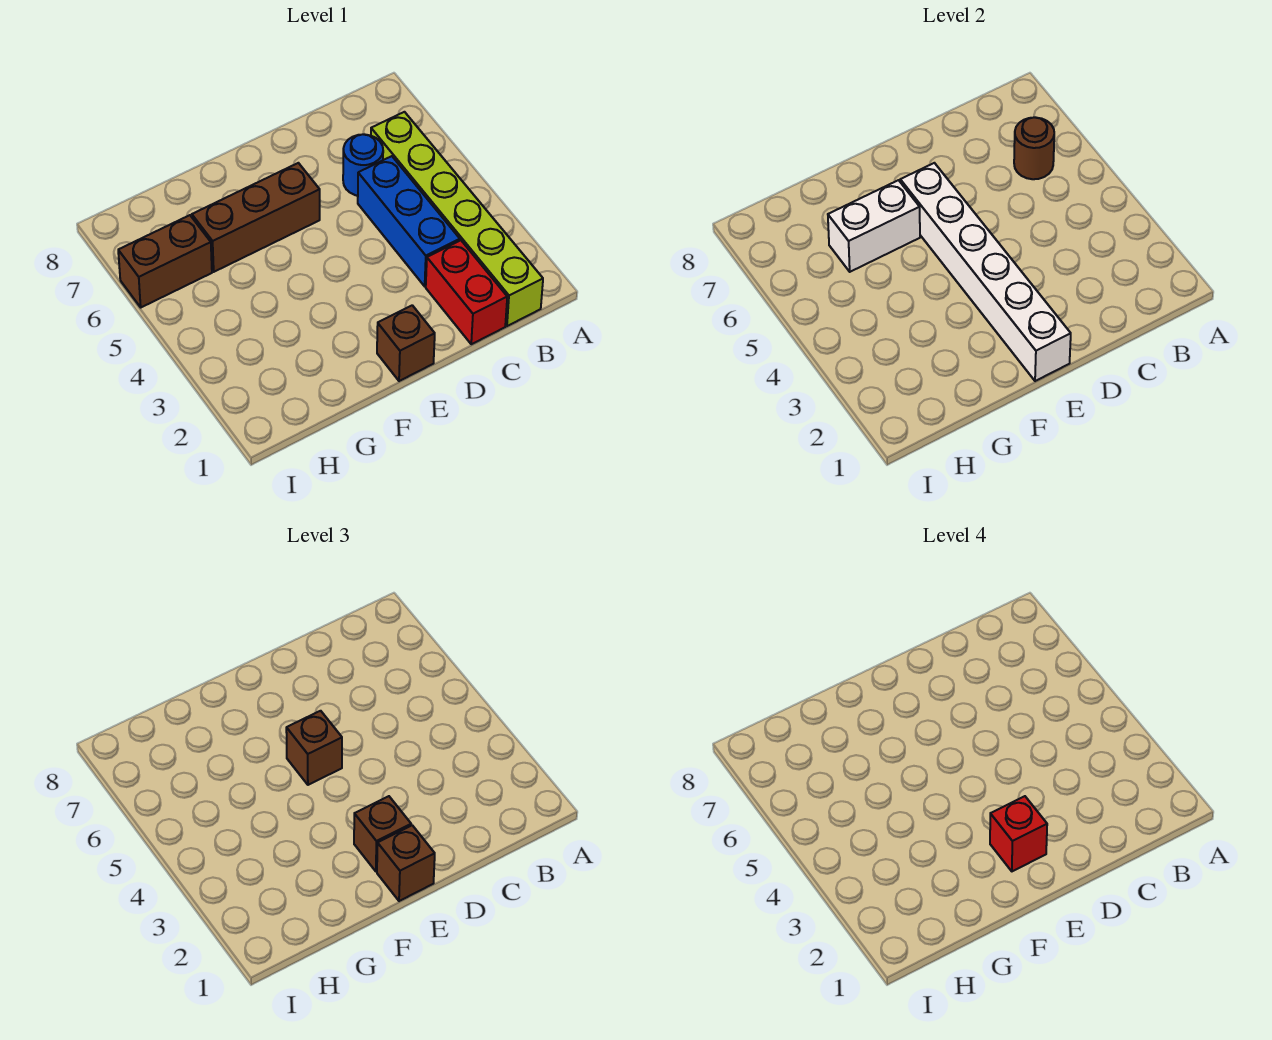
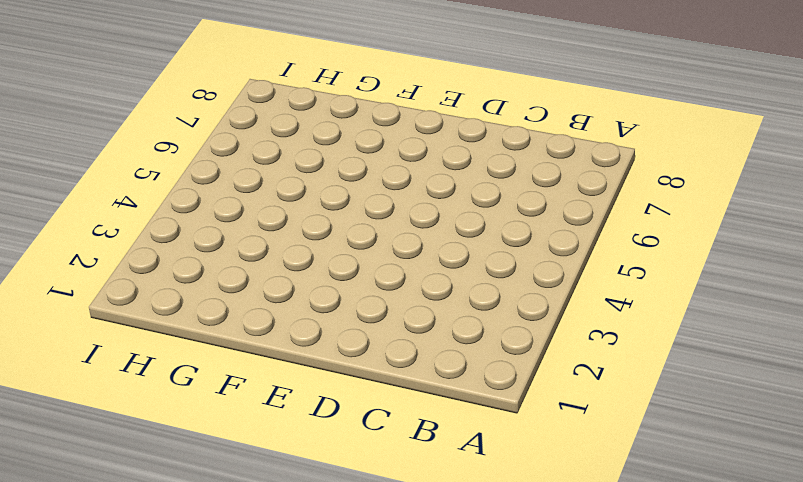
none -> lime brick B1:B6 level 1
none -> red brick C1:C2 level 1
none -> blue brick C3:C5 level 1

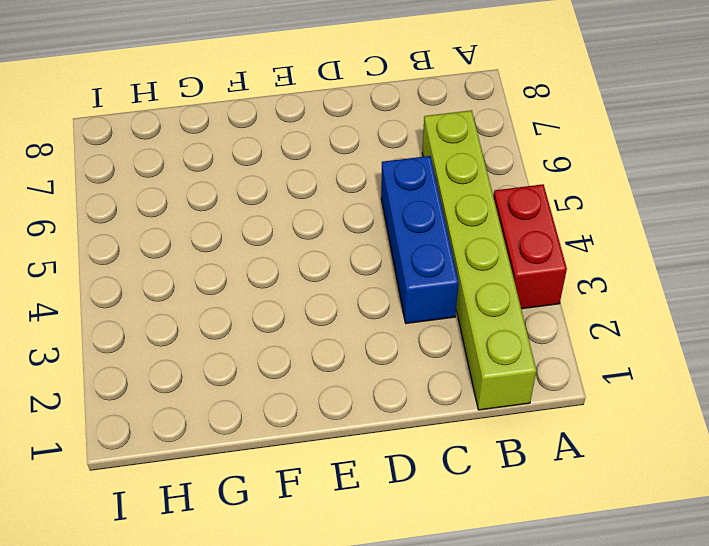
red brick A3:A4 level 1 -> red brick C1:C2 level 1
none -> blue round brick C6 level 1
none -> brown brick E1 level 1
none -> brown brick E6:G6 level 1

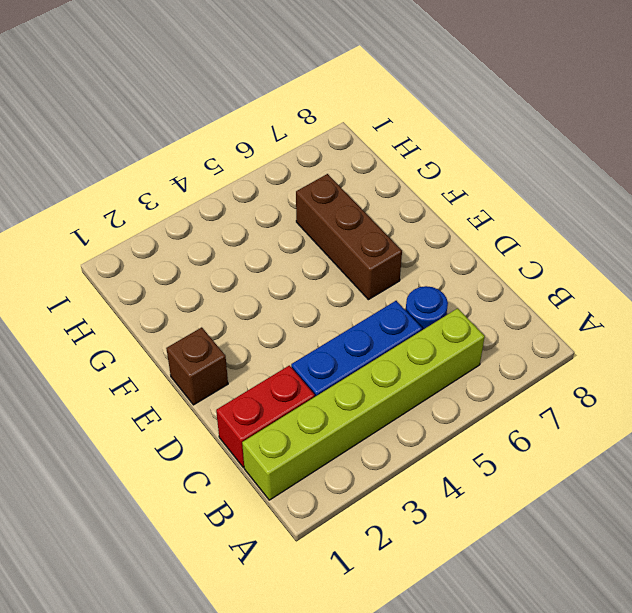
none -> brown brick H6:I6 level 1
none -> brown round brick B6 level 2
none -> white brick E1:E6 level 2

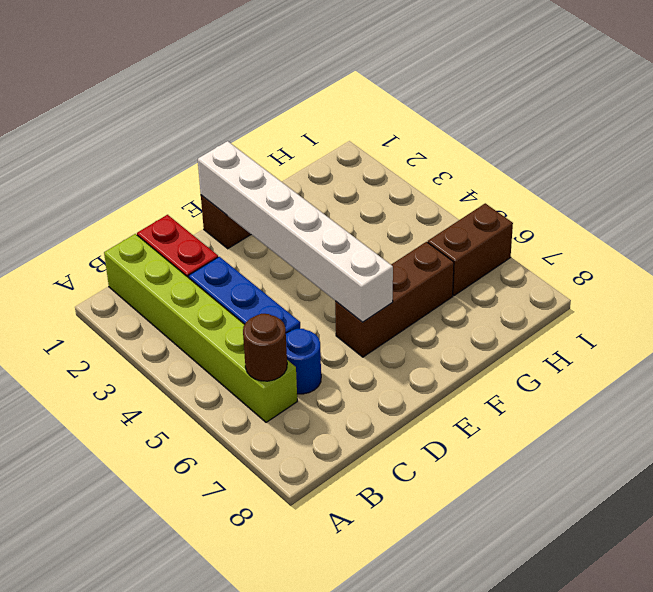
none -> white brick F6:G6 level 2
none -> brown brick E1 level 3
none -> brown brick E2 level 3

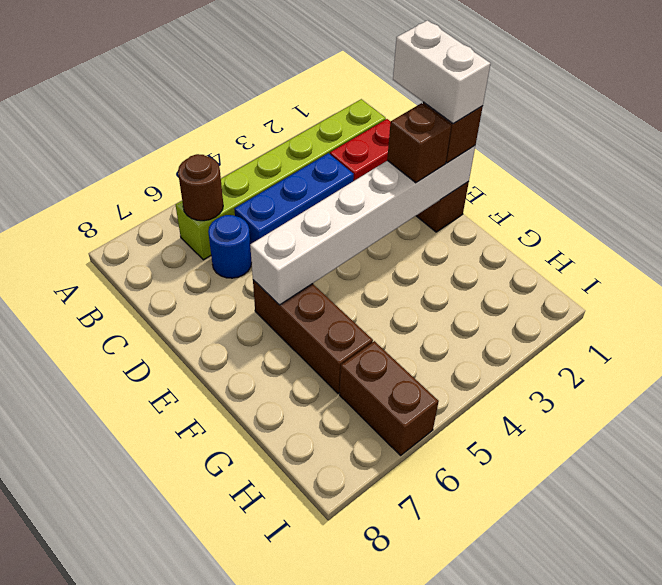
white brick D1:E1 level 4 -> white brick F6:G6 level 2
none -> brown brick E5 level 3
none -> red brick E2 level 4

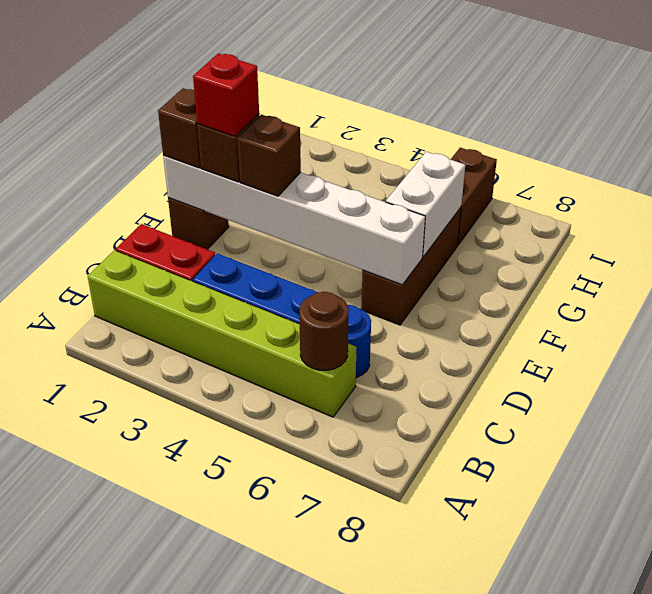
brown brick E3 level 3 -> brown brick E5 level 3

